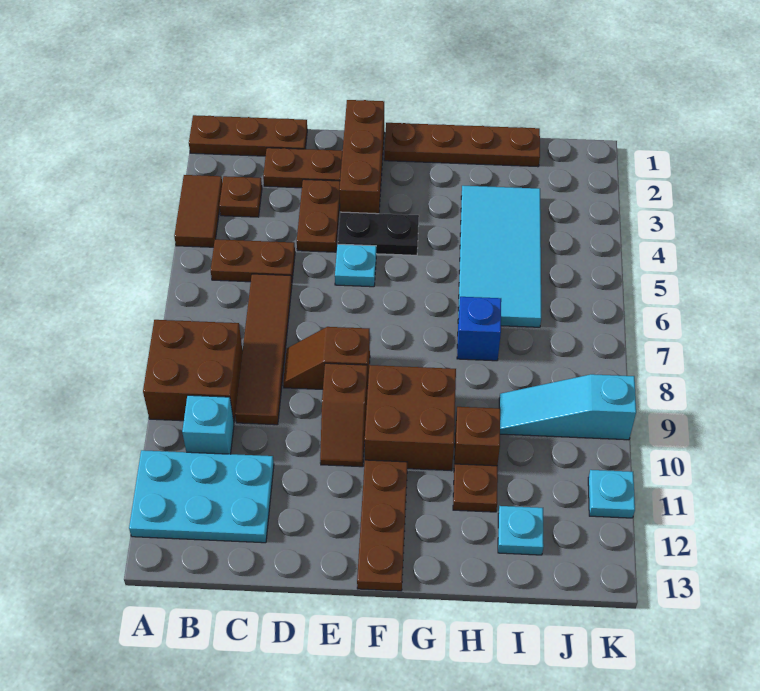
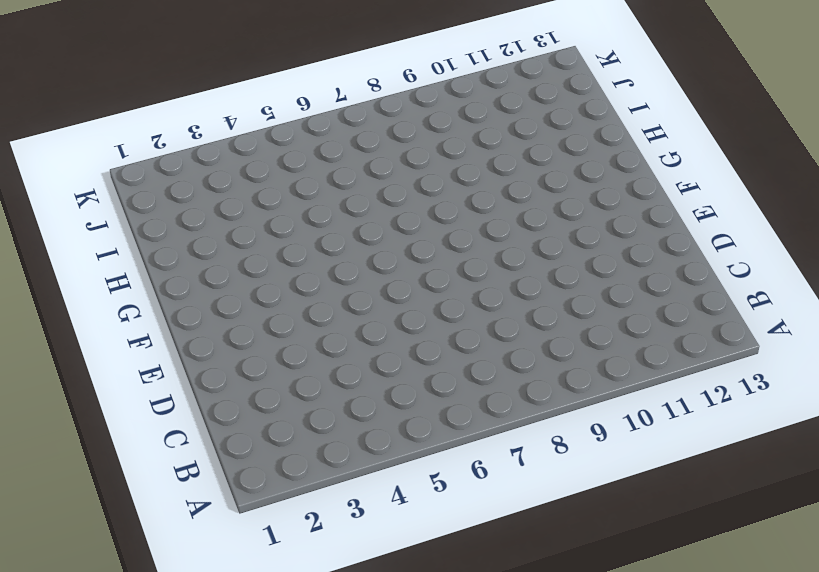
none -> brown plate A1:C1 level 1
none -> brown tile A3:A4 level 1
none -> brown brick A8:B9 level 1

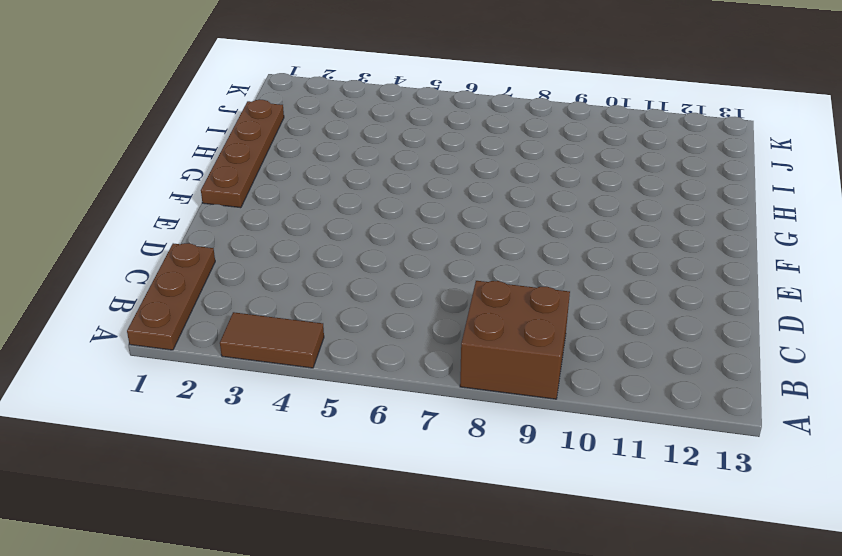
none -> cyan plate A11:C12 level 1
none -> brown plate B3 level 1
none -> brown plate B5:C5 level 1

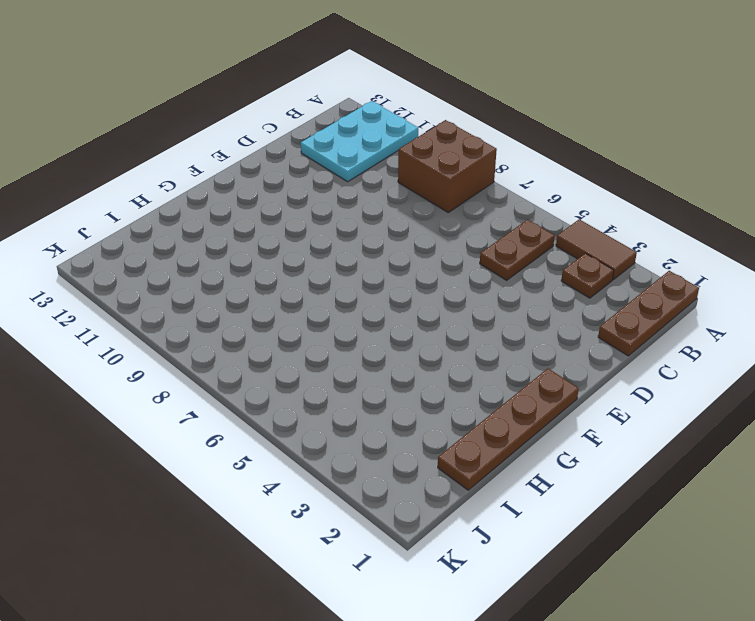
none -> cyan brick B10 level 1
none -> brown plate C2:D2 level 1
none -> brown tile C6:C9 level 1

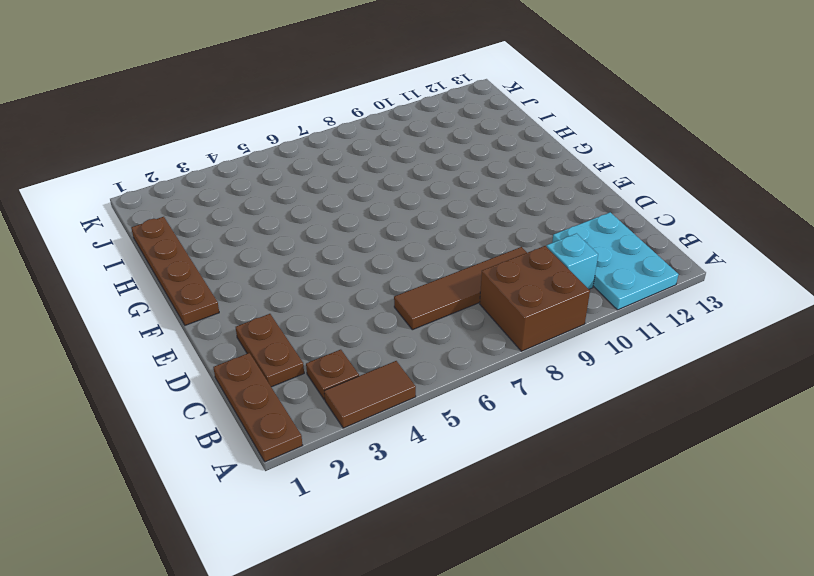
none -> brown plate B5:C5 level 1
none -> brown plate D3:D4 level 1
none -> brown slope D8:E8 level 1 top E

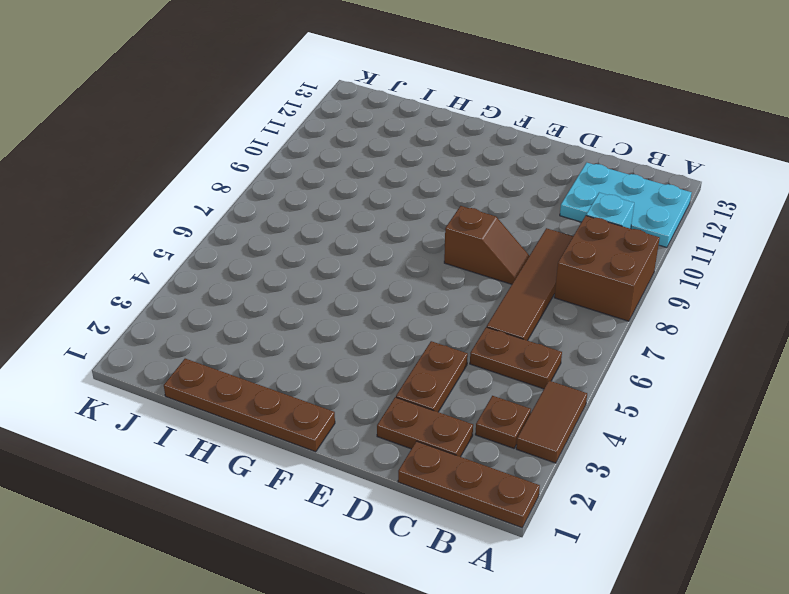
none -> brown brick E1:E3 level 1
none -> black plate E4:F4 level 1
none -> cyan plate E5 level 1

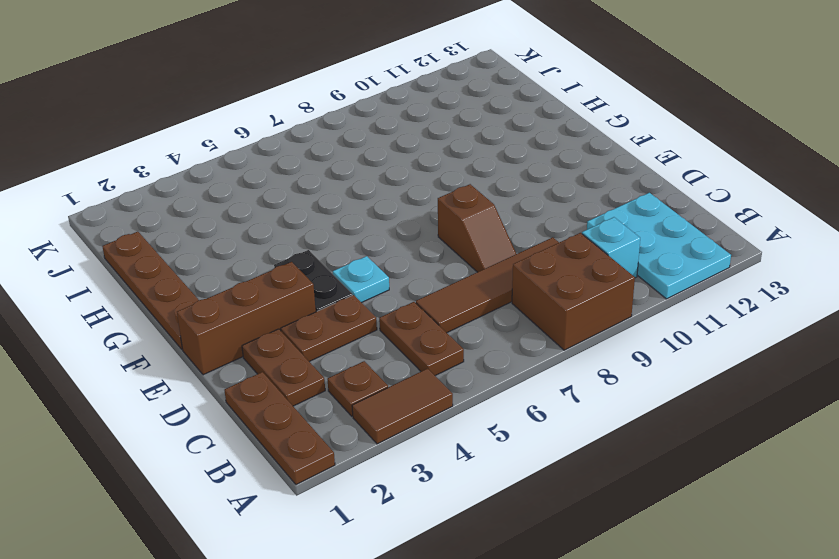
none -> brown slope E9:E10 level 1 top 9
none -> brown brick F9:G10 level 1
none -> brown plate F11:F13 level 1

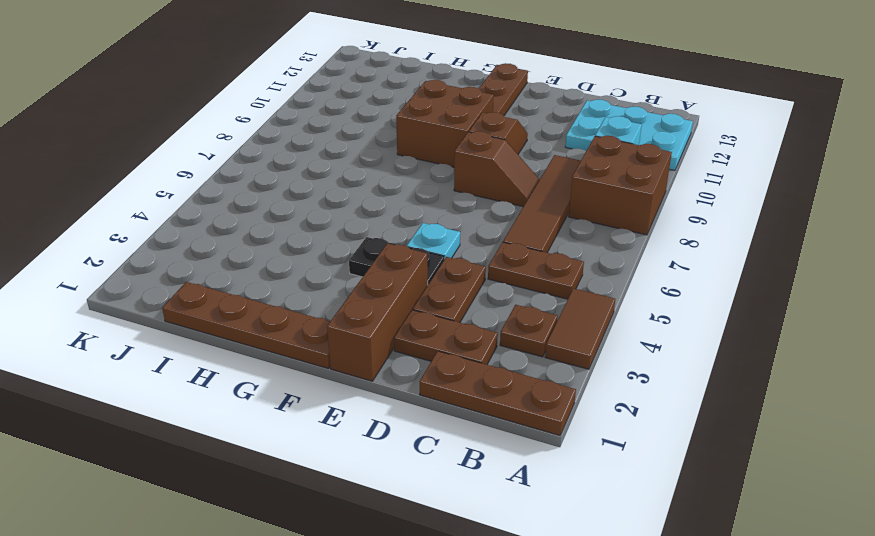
none -> cyan tile H3:I6 level 1
none -> blue brick H7 level 1
none -> brown brick H10 level 1

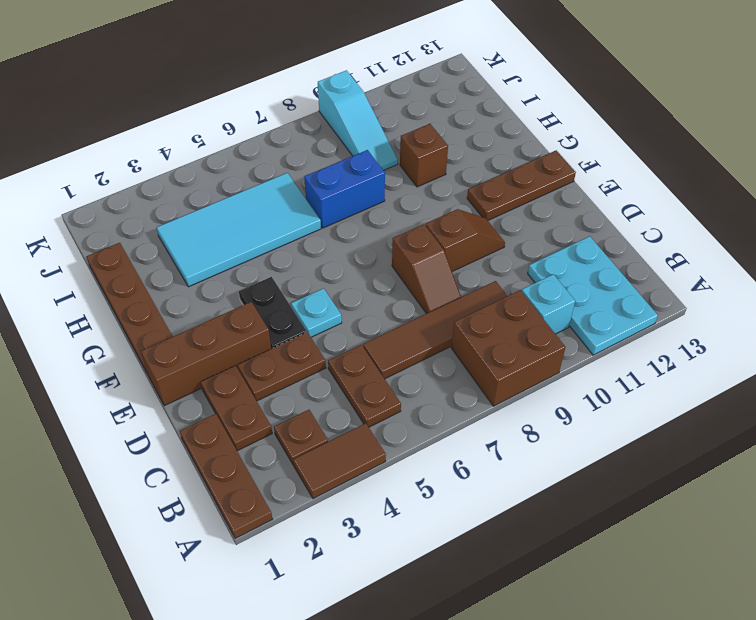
blue brick H7:H8 level 1 -> blue brick H7 level 1
none -> brown brick F9:G10 level 1
none -> brown plate H11 level 1
none -> cyan plate I12 level 1

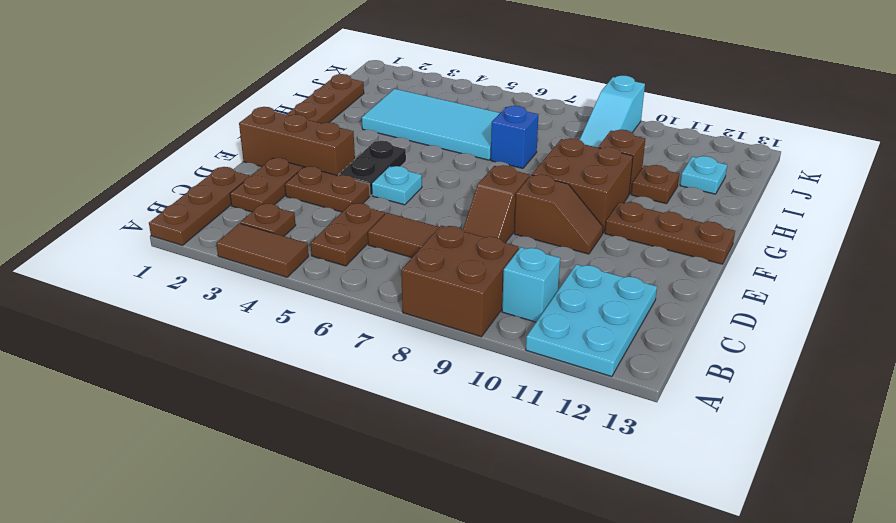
none -> cyan plate K11 level 1

